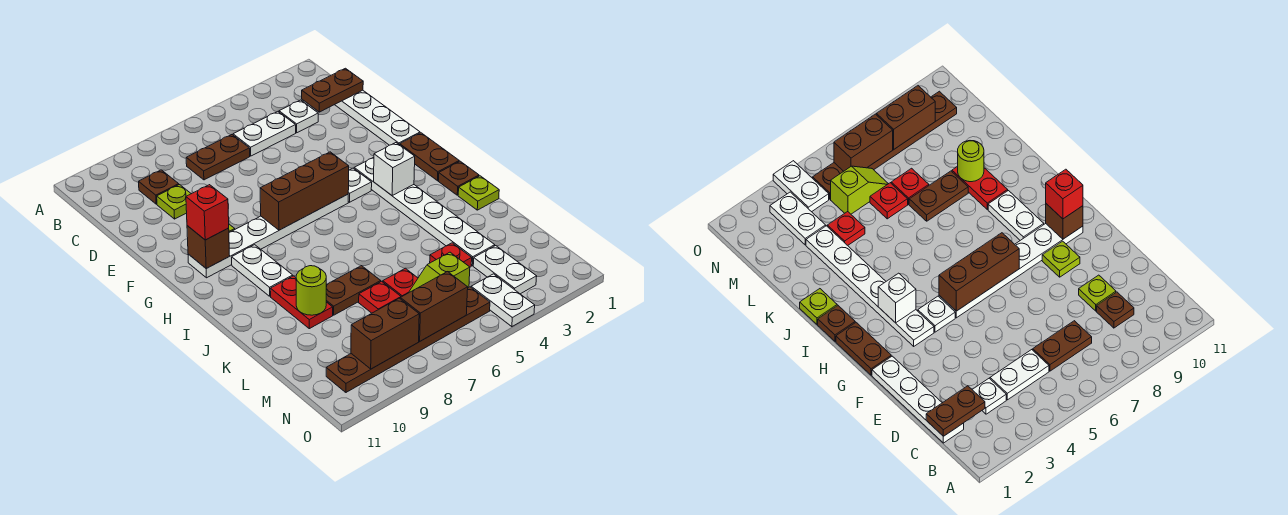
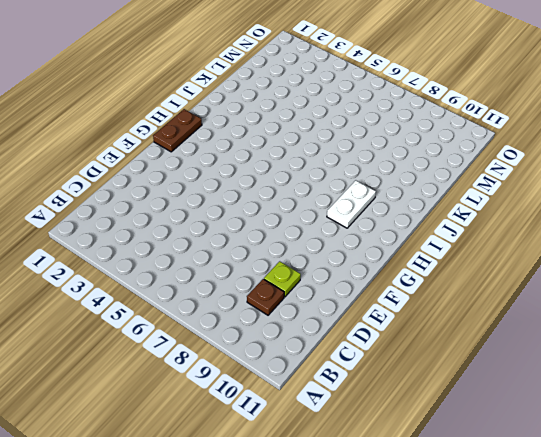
none -> white plate C1:F1 level 1
none -> white plate C3 level 1
none -> white plate C4:C5 level 1
none -> brown plate C6:C7 level 1

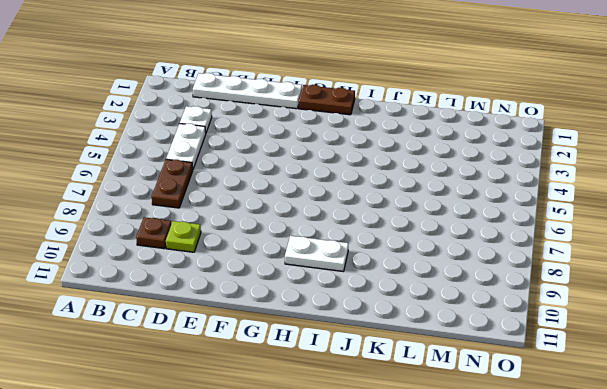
none -> lime plate F9 level 1
none -> white plate G3:L3 level 1
none -> white plate G4 level 1
none -> white plate G5:G10 level 1

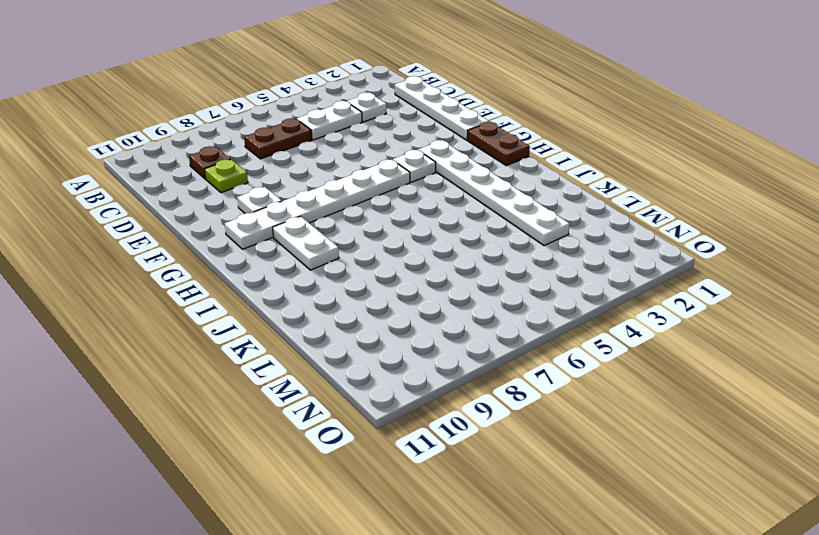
white plate F9 level 1 -> lime plate F9 level 1
none -> brown plate I1 level 1
none -> lime plate J1 level 1
none -> red plate J9:K9 level 1
none -> brown plate K7:K8 level 1

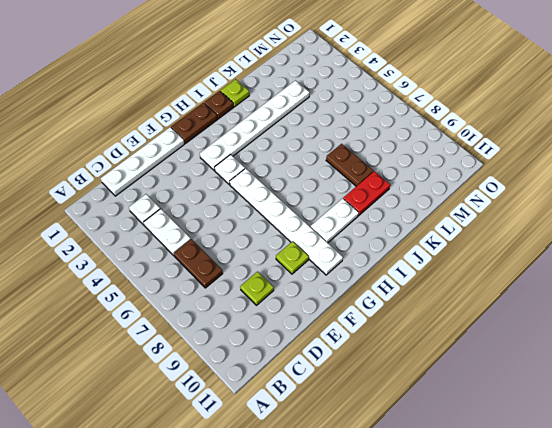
none -> brown plate C9 level 1
none -> red plate L4 level 1
none -> red plate L6 level 1
none -> red plate L7 level 1

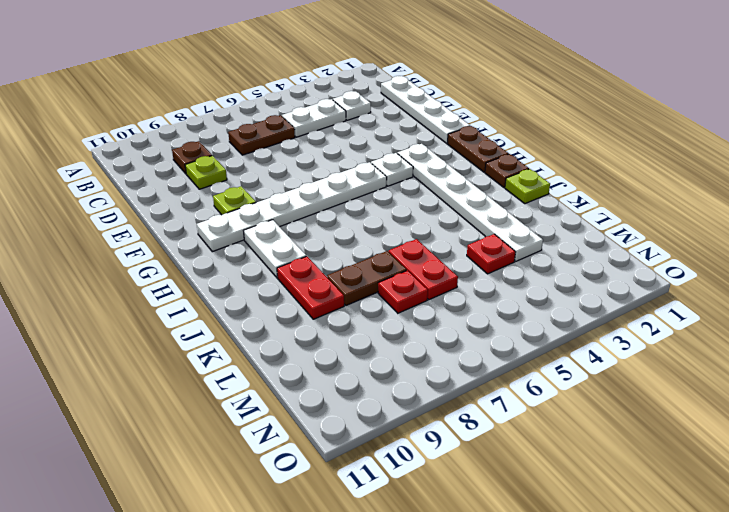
red plate K6:L6 level 1 -> red plate L6 level 1
none -> white plate M3:N3 level 1
none -> lime slope M5:M6 level 1 top 5
none -> white plate N4:O4 level 1
none -> brown plate N5:N10 level 1

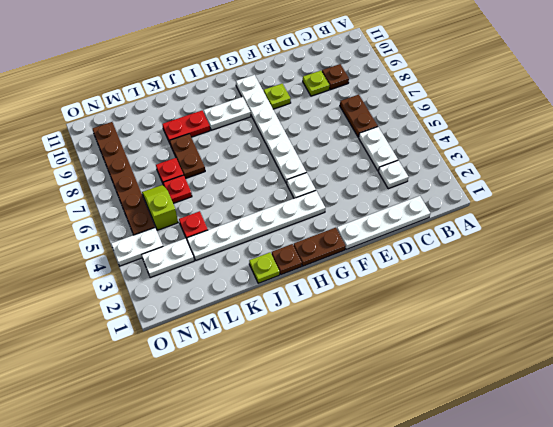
none -> brown plate C1:C2 level 2
none -> brown brick G5:G7 level 2
none -> brown brick G10 level 2
none -> white brick H3 level 2

